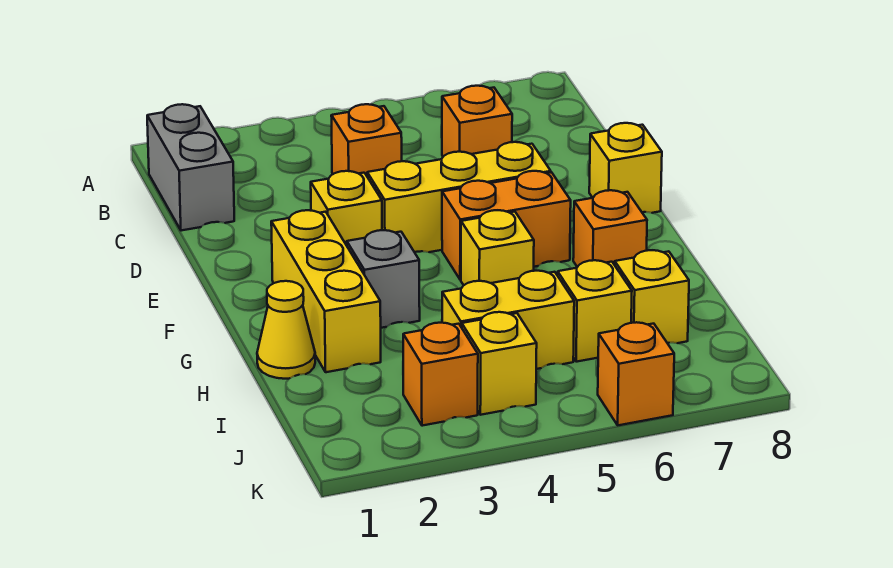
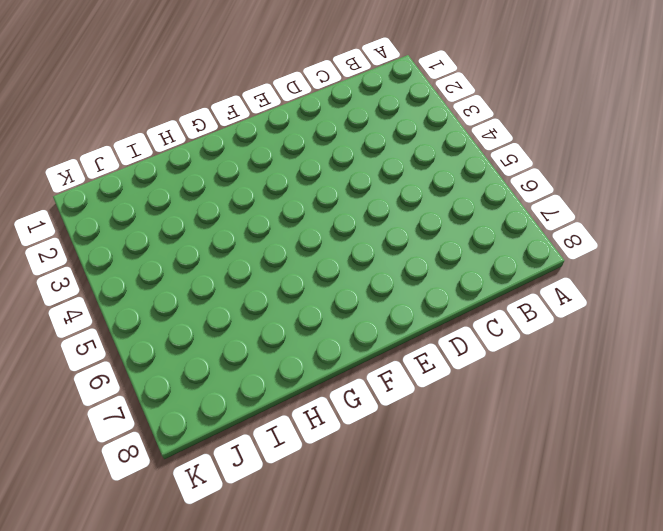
none -> grey brick B1:C1 level 1
none -> orange brick C4 level 1
none -> orange brick C6 level 1

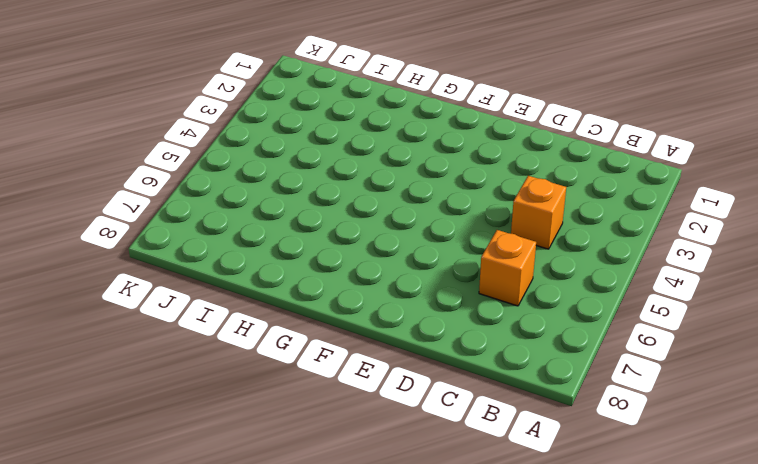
none -> grey brick B1:C1 level 1
none -> yellow brick E3 level 1
none -> yellow brick E4:E6 level 1

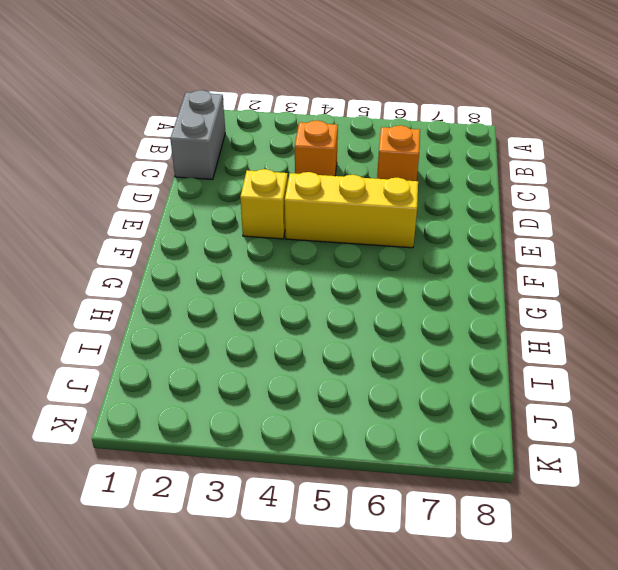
none -> yellow brick E8 level 1
none -> yellow brick F2:H2 level 1
none -> orange brick F5:F6 level 1

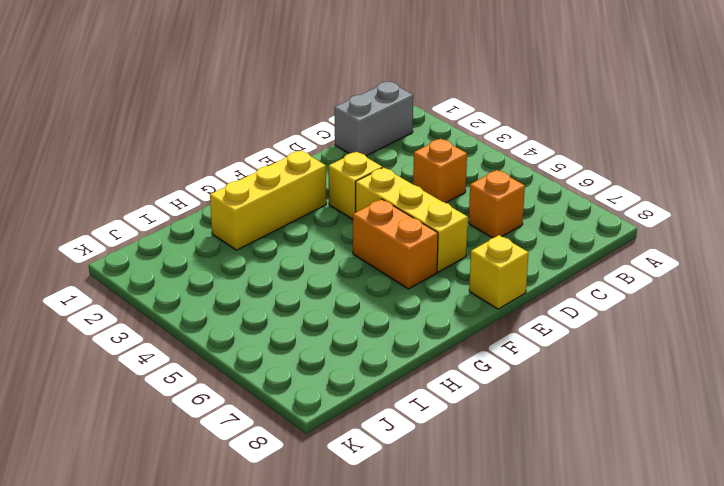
none -> grey brick G3 level 1
none -> yellow brick G5 level 1
none -> orange brick G7 level 1

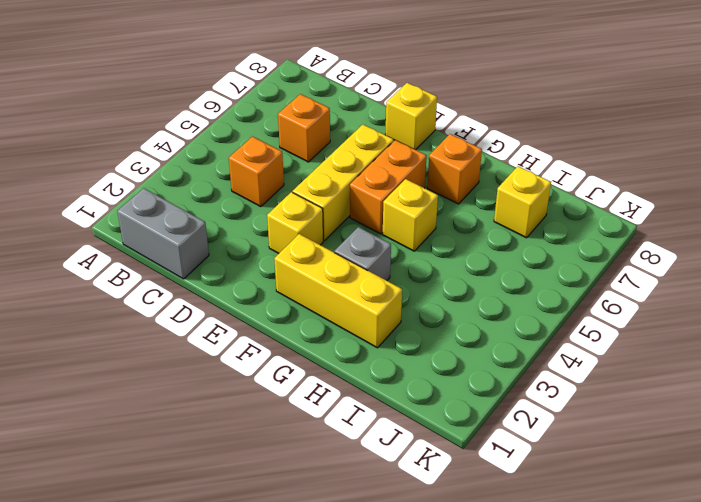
none -> yellow cone H1 level 1
none -> yellow brick I4:I5 level 1
none -> yellow brick I6 level 1

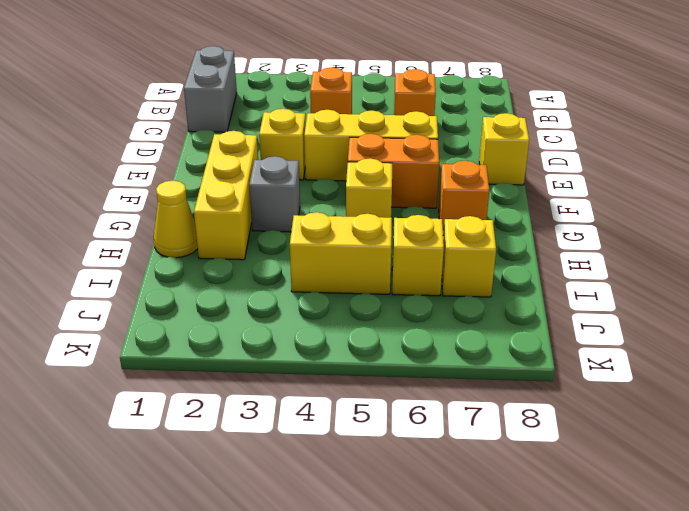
none -> orange brick J3 level 1
none -> yellow brick J4 level 1
none -> orange brick K6 level 1

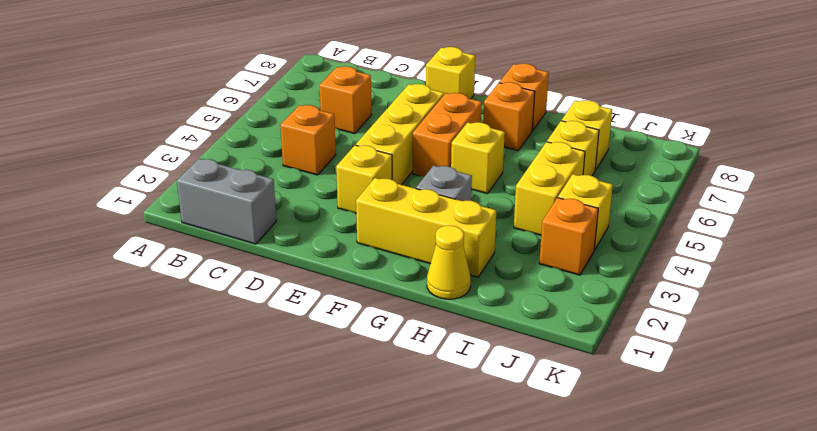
orange brick G8 level 1 -> orange brick K6 level 1

